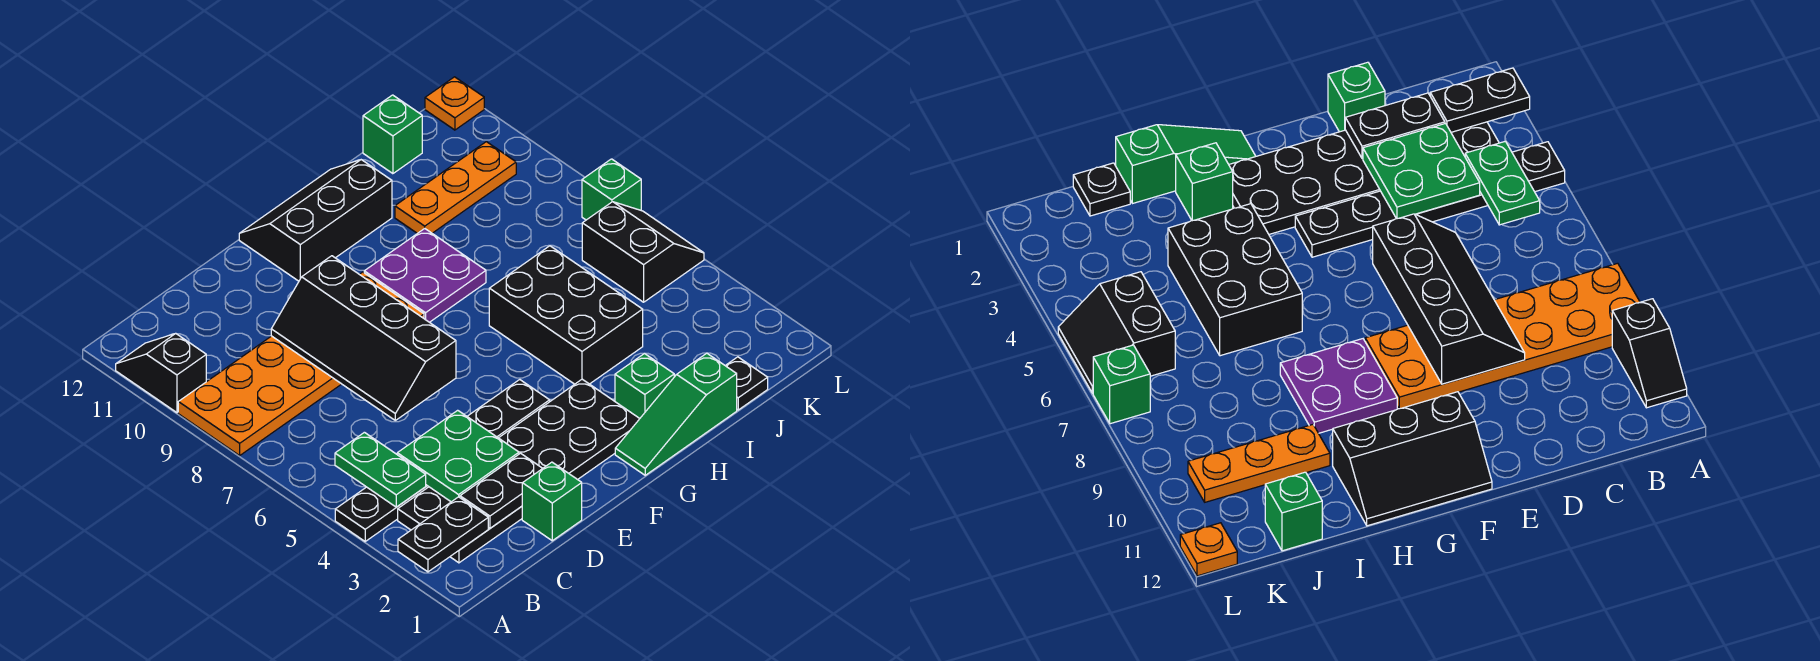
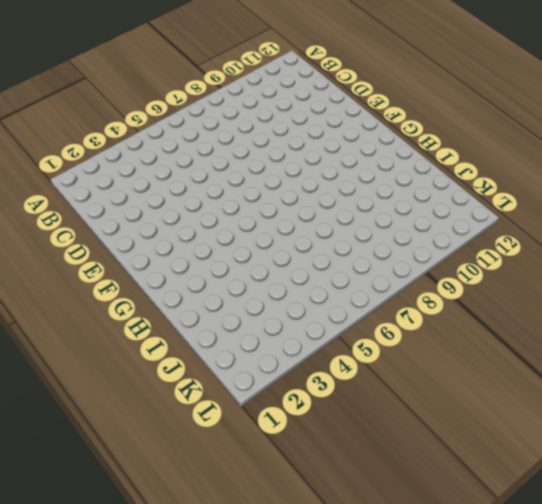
none -> black plate A4:F4 level 1
none -> orange plate A8:F9 level 1
none -> black slope A10:A11 level 1 top 10

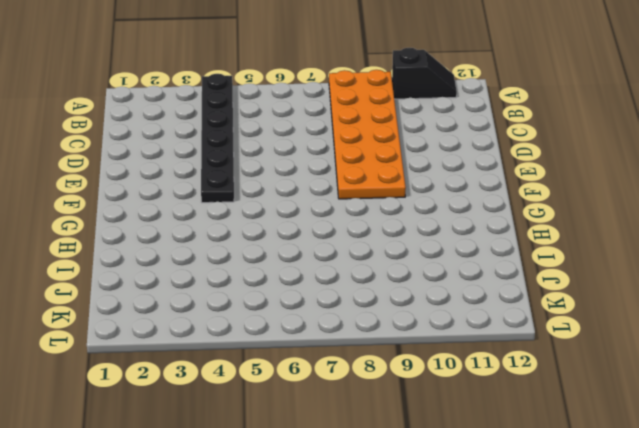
none -> black plate B2:G3 level 1
none -> green brick D1 level 1
none -> black slope F11:H12 level 1 top 11

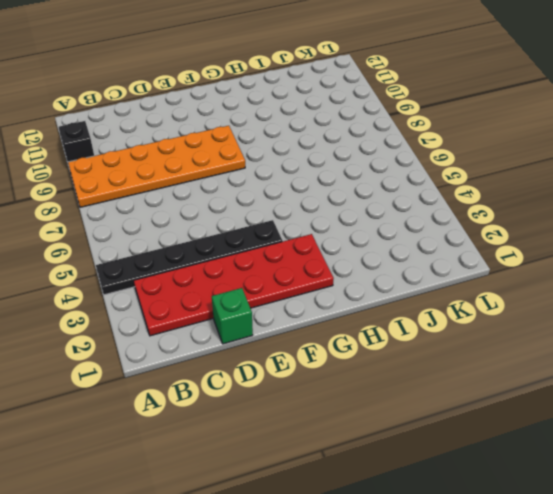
red plate B2:G3 level 1 -> black plate B2:G3 level 1
none -> black slope F11:H12 level 1 top 11
none -> green slope G1:I1 level 1 top I
none -> purple plate G8:H9 level 1

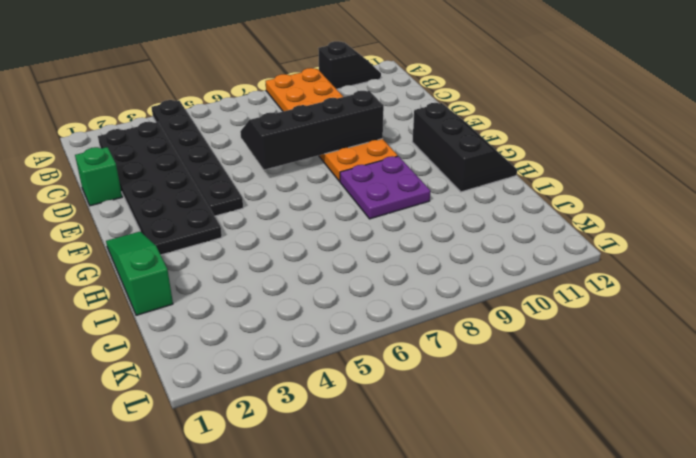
none -> green brick H2 level 1
none -> black brick H4:I6 level 1
none -> orange plate I10:K10 level 1

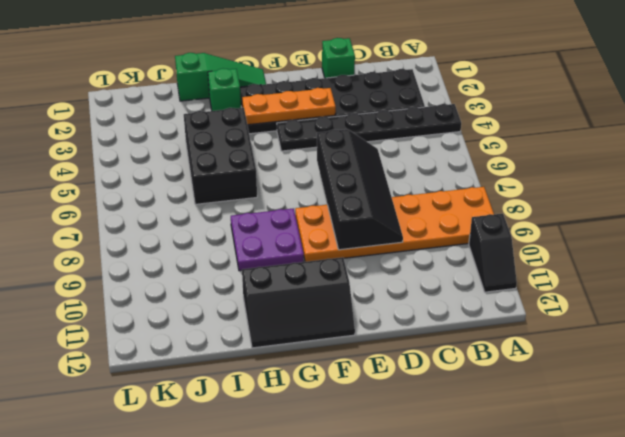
orange plate E3:G3 level 2 -> orange plate I10:K10 level 1
none -> black plate J1 level 1
none -> green brick J12 level 1
none -> black slope K5:L6 level 1 top K

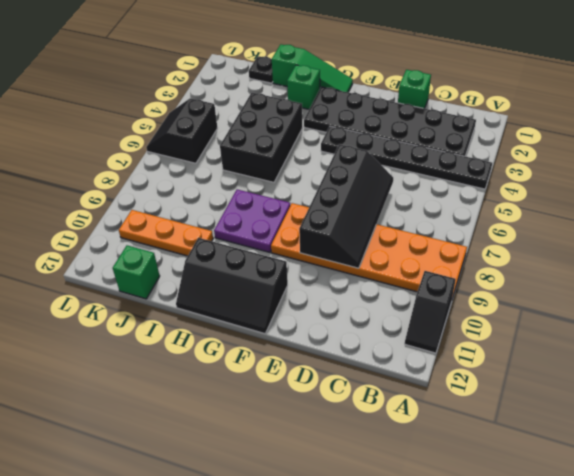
none -> green brick L7 level 1
none -> orange plate L12 level 1
none -> black plate A2:B2 level 2

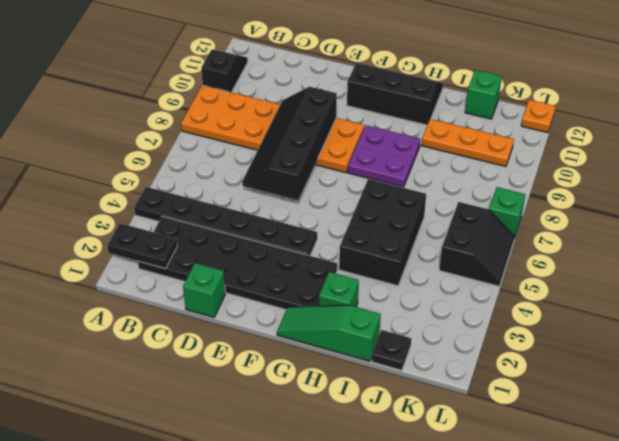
none -> green plate B4:B5 level 2
none -> black plate C2:D2 level 2
none -> green plate C3:D4 level 2

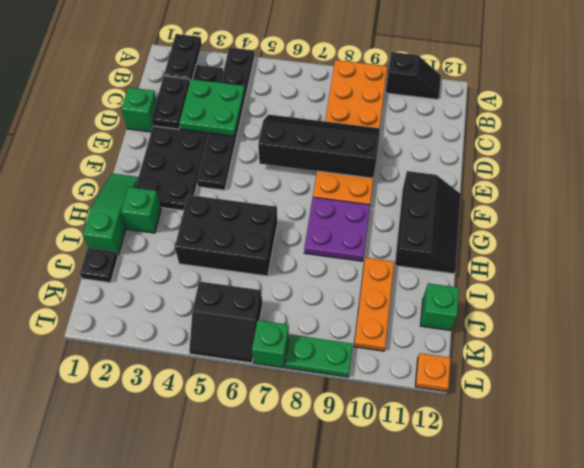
green plate L8:L9 level 1 -> green plate B4:B5 level 2

